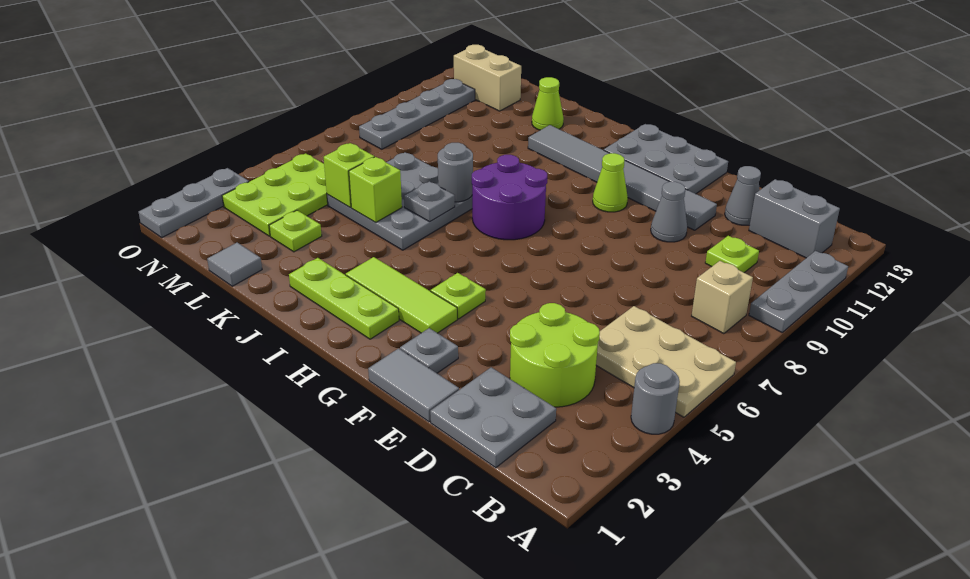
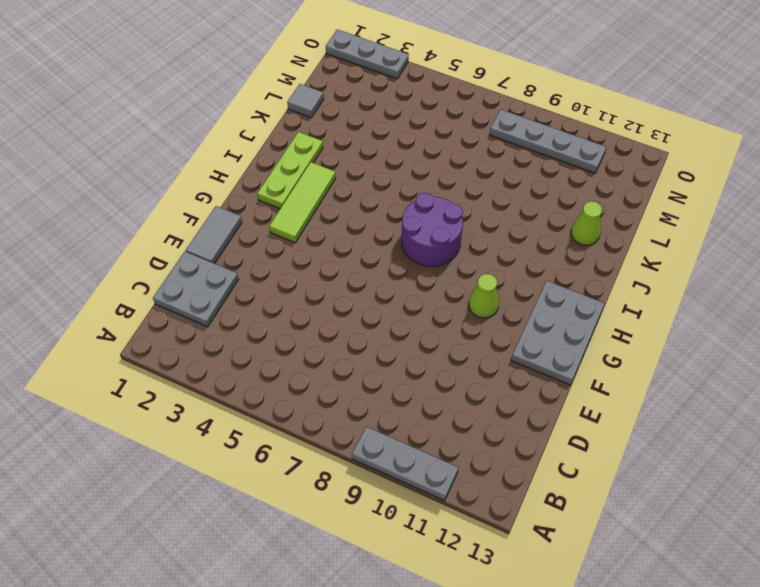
none -> grey round brick A4 level 1
none -> tan plate A5:C6 level 1
none -> tan brick B8 level 1
none -> grey brick B12:C12 level 1

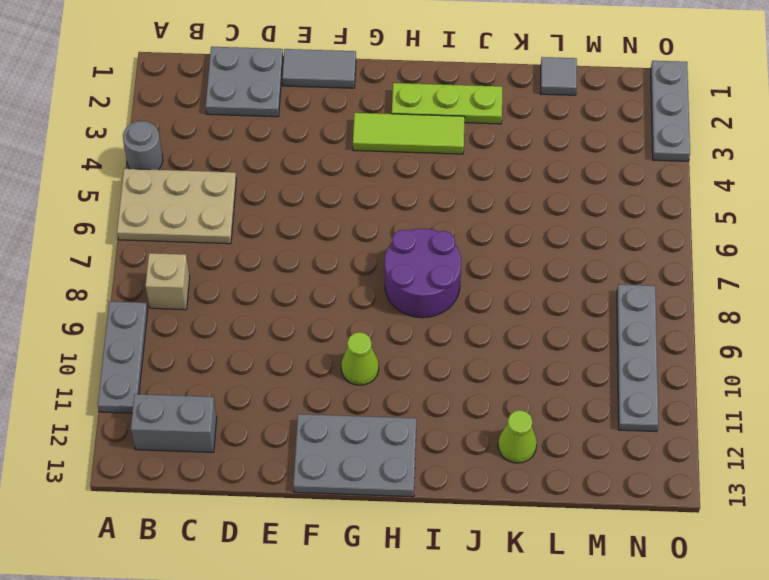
none -> lime round brick C3:D4 level 1
none -> lime plate C10 level 1
none -> grey cone D12 level 1
none -> grey cone E10 level 1

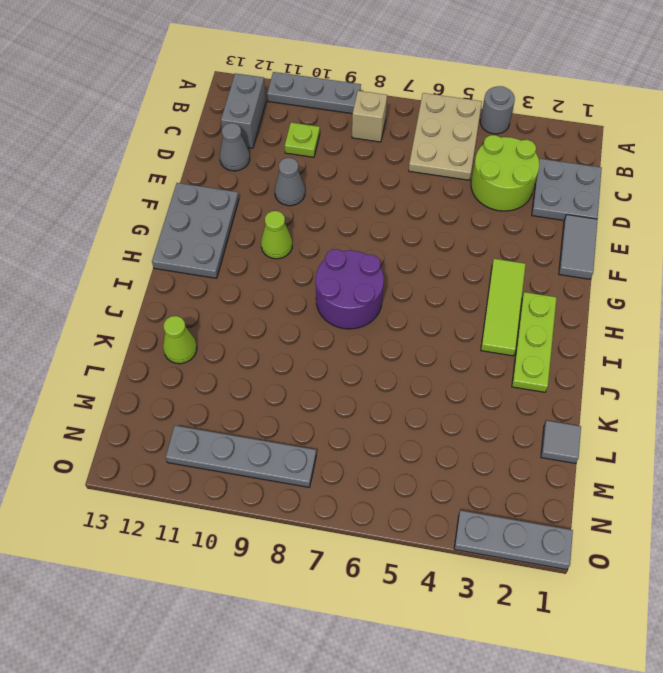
none -> grey tile E11:J11 level 1
none -> grey plate F2 level 1
none -> lime plate G4 level 1
none -> grey plate J5:L7 level 1

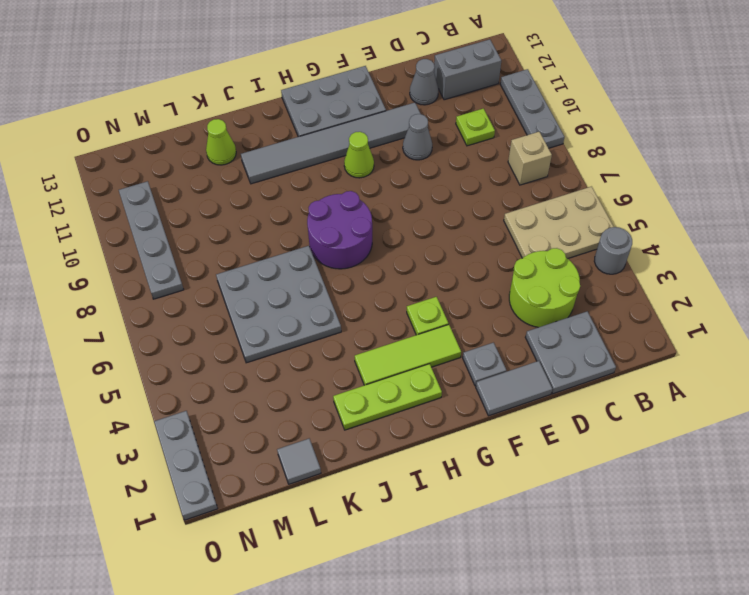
none -> lime plate L3 level 1
none -> lime plate M3:N5 level 1
none -> tan brick M12:N12 level 1
none -> grey plate J6 level 2

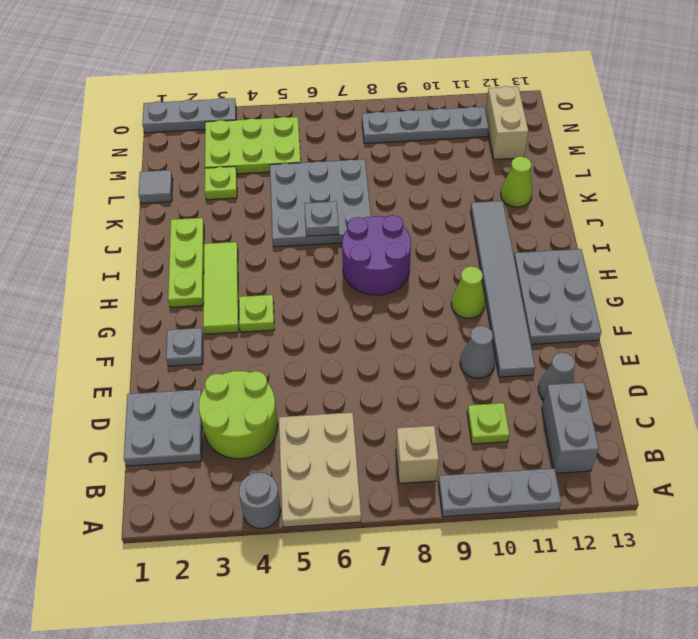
none -> grey tile E1:F1 level 1
none -> grey round brick J7 level 2
none -> lime brick K5 level 2
none -> lime brick L5 level 2

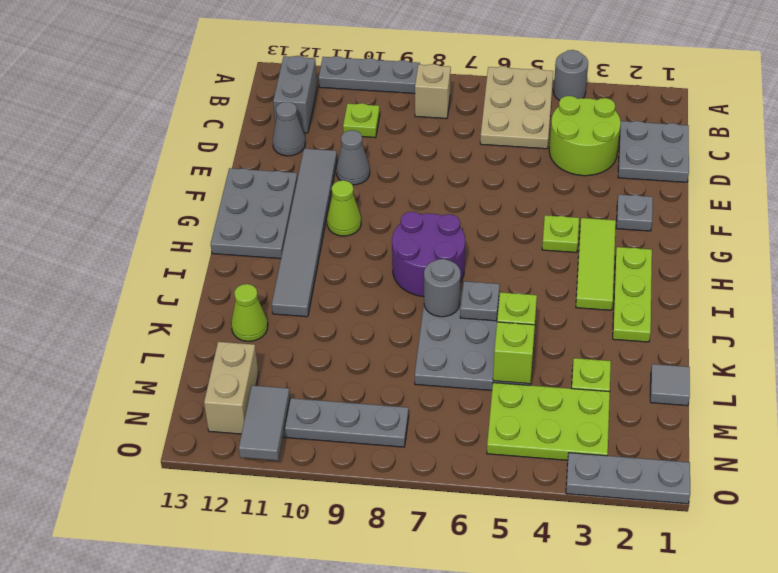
grey tile N11:O11 level 2 -> grey tile E1:F1 level 1

